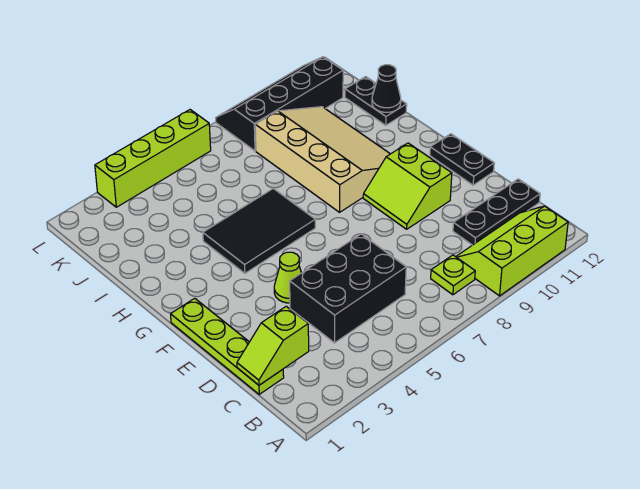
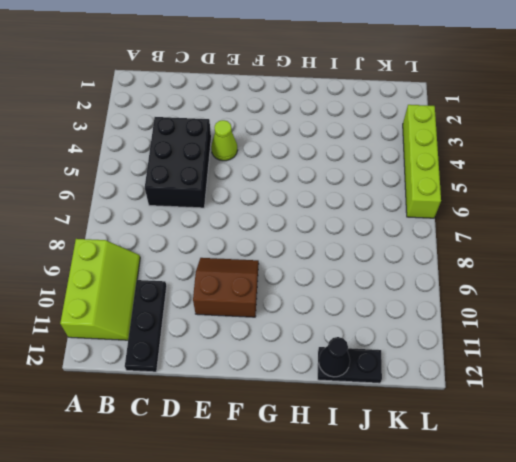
brown slope E9:F10 level 1 top 10 -> lime slope E9:F10 level 1 top 10
none -> lime plate B8 level 1
none -> lime plate C1:F1 level 1
none -> black plate E12:F12 level 1

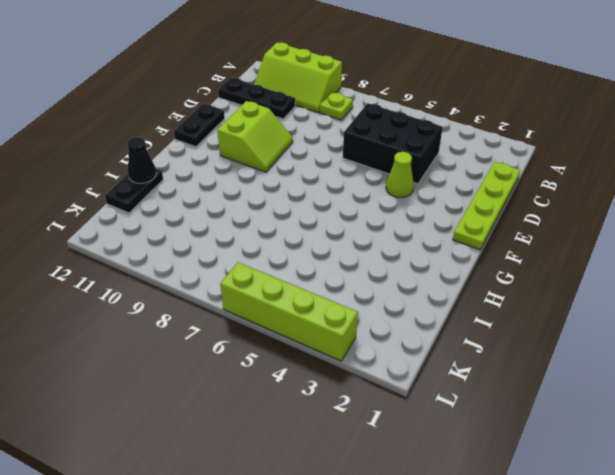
none -> black tile G4:H6 level 1
none -> tan slope G8:J10 level 1 top 8
none -> black slope K8:L11 level 1 top K

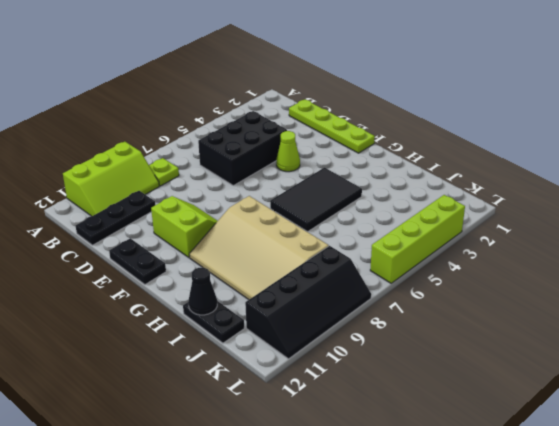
none -> lime slope C1:C2 level 2 top 2

